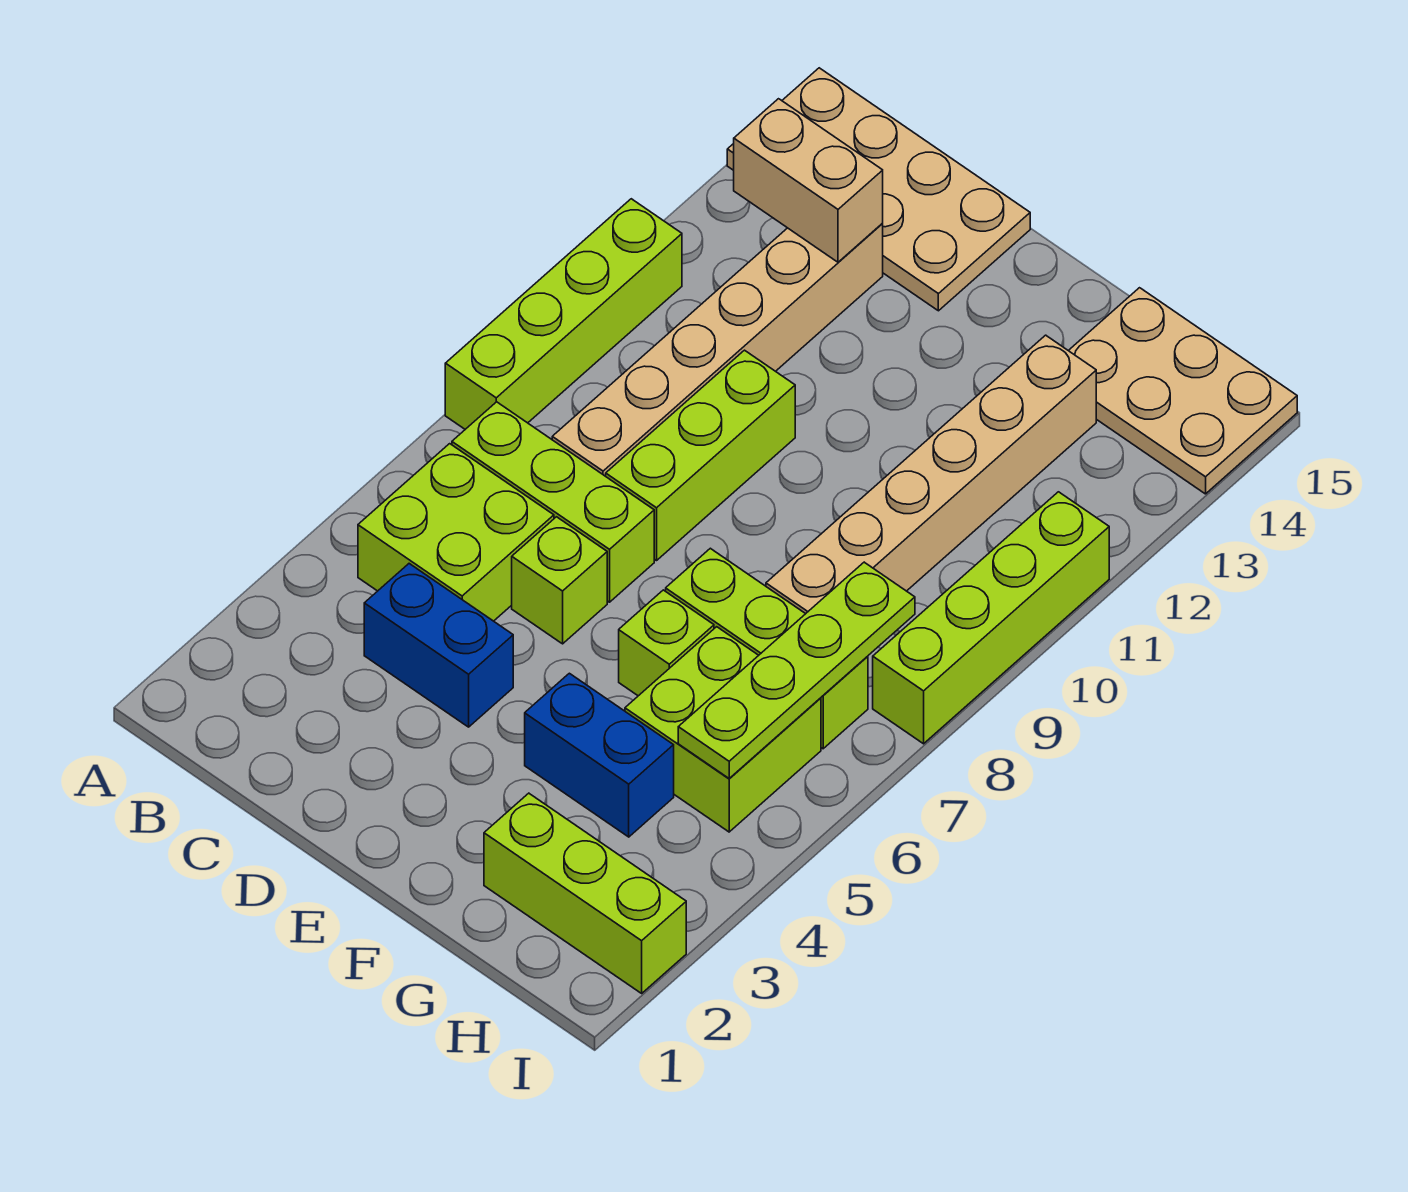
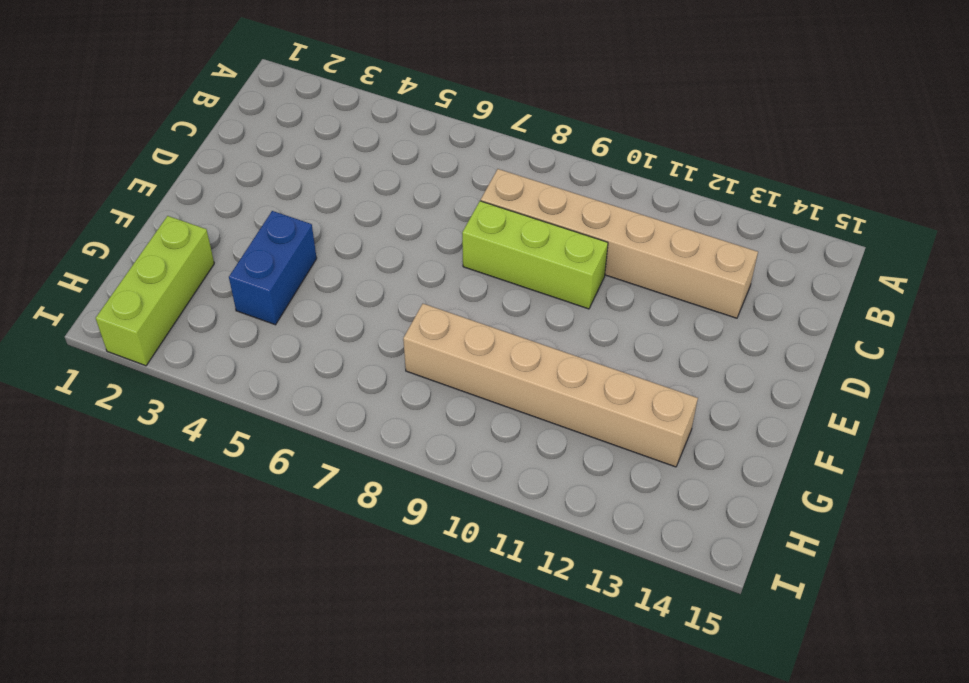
none -> lime brick A8:A11 level 1
none -> tan plate A14:D15 level 1
none -> lime brick B5:C6 level 1

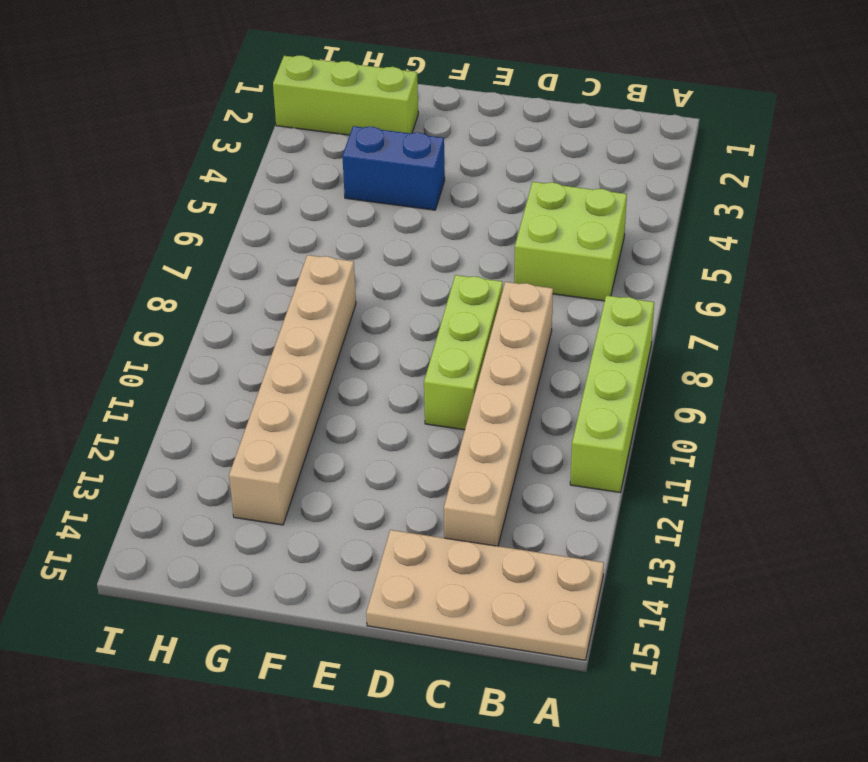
none -> lime brick B7:D7 level 1
none -> blue brick C4:D4 level 1
none -> lime brick D6 level 1

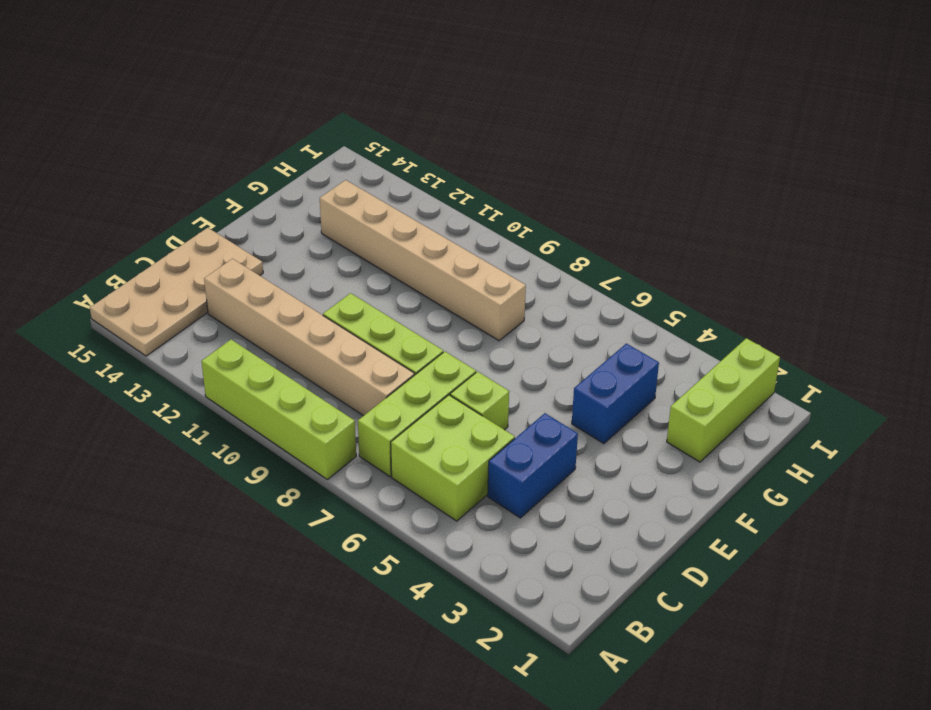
none -> lime brick F6 level 1
none -> lime brick F7:H7 level 1
none -> lime brick G5:H6 level 1

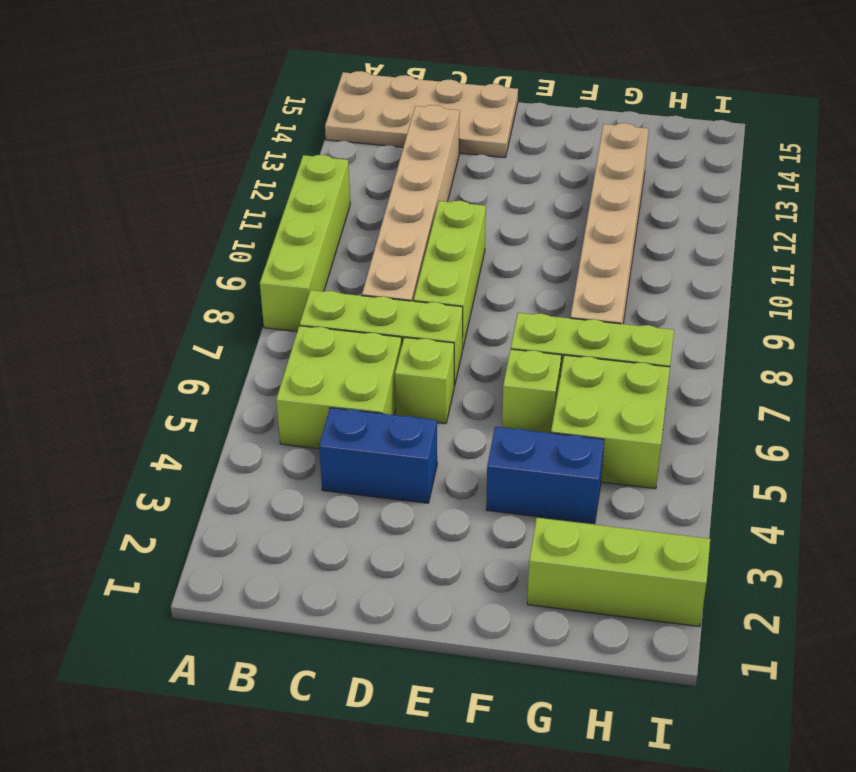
none -> tan plate G14:I15 level 1
none -> lime brick I8:I11 level 1
none -> tan brick B13:C13 level 2

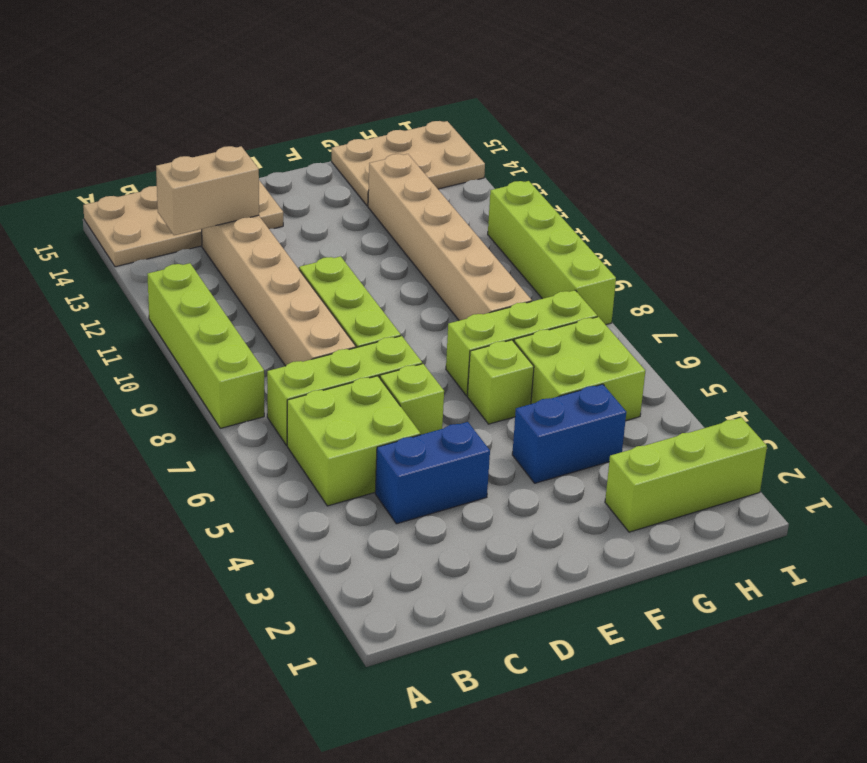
none -> lime plate H5:H8 level 2

